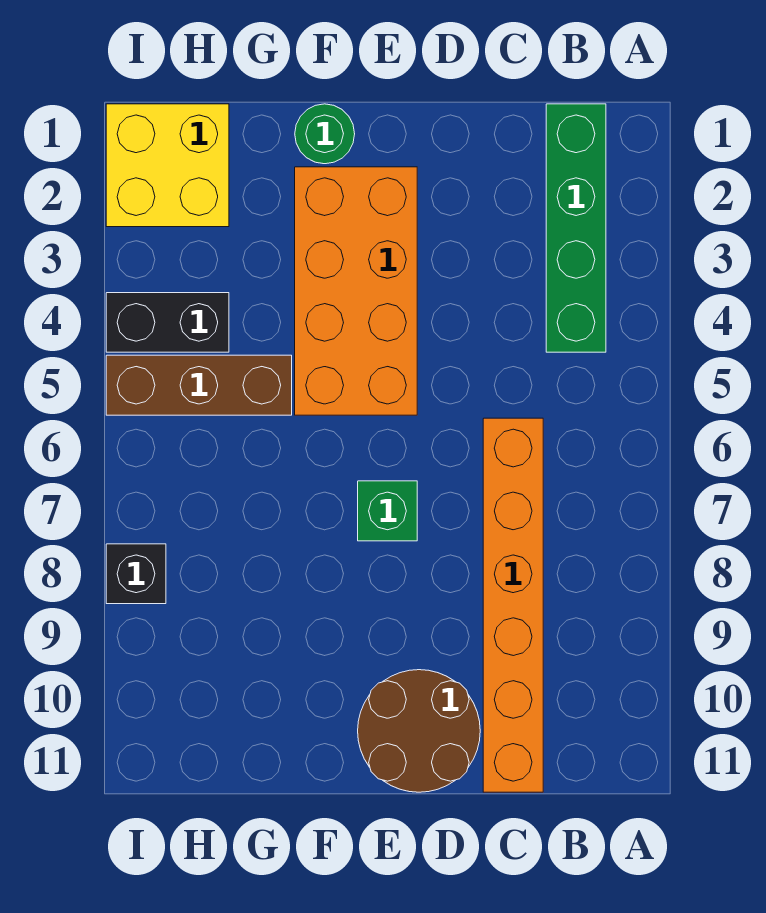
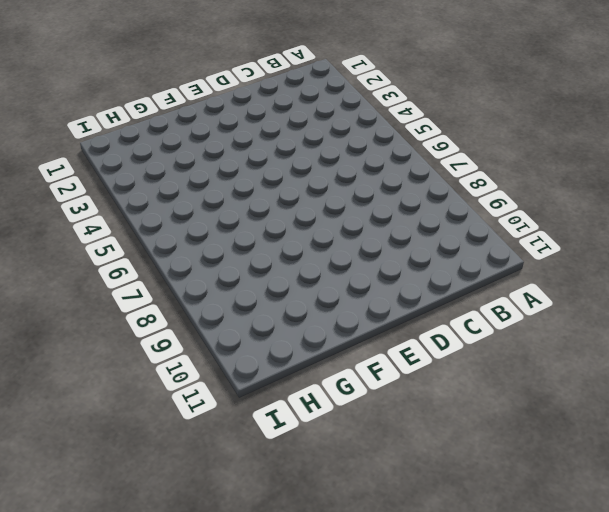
none -> green brick B1:B4 level 1
none -> orange brick C6:C11 level 1

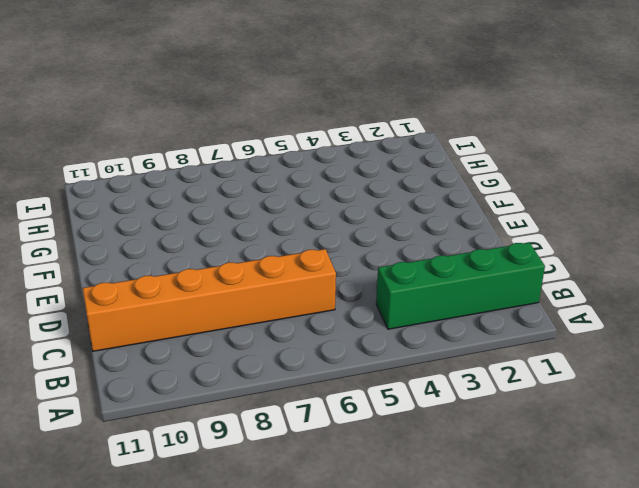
none -> brown round brick D10:E11 level 1
none -> orange brick E2:F5 level 1

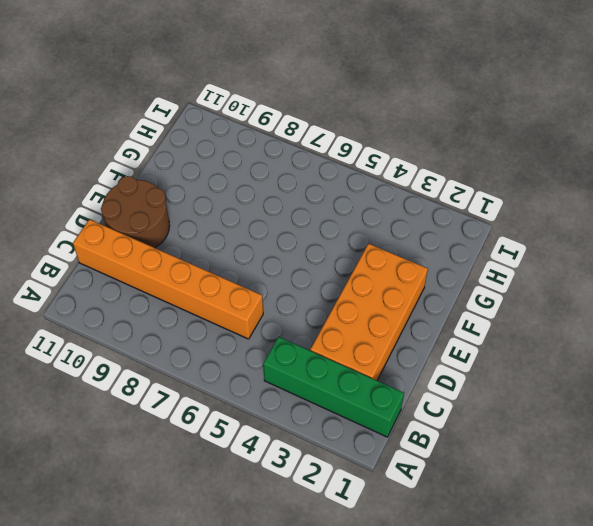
orange brick C2:F3 level 1 -> orange brick E2:F5 level 1
none -> green brick E7 level 1
none -> green round brick F1 level 1

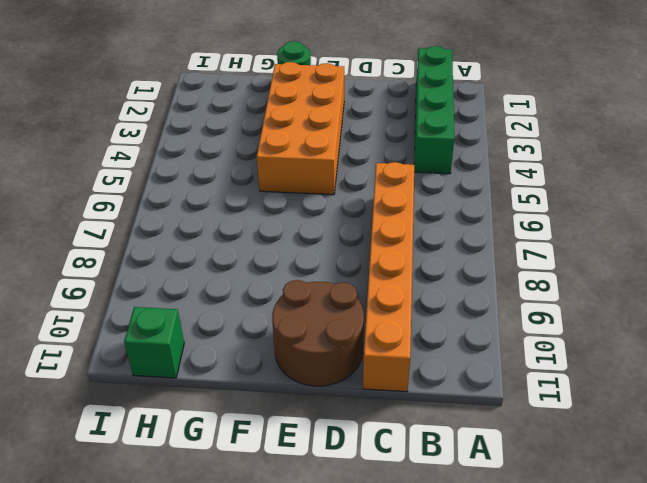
green brick H11 level 1 -> green brick E7 level 1
none -> brown brick G5:I5 level 1
none -> yellow brick H1:I2 level 1

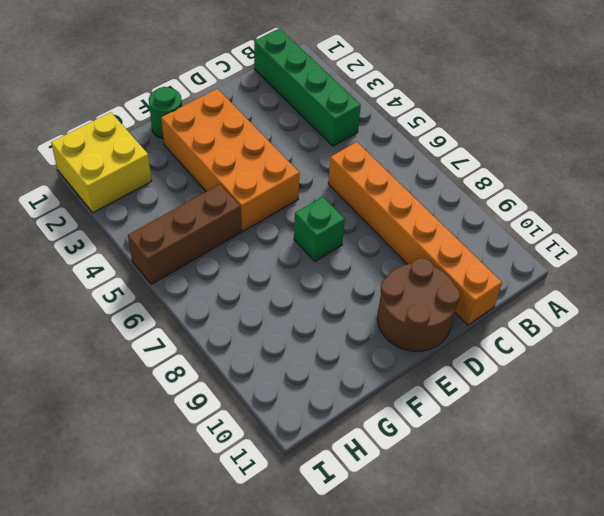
none -> black brick H4:I4 level 1
none -> black brick I8 level 1

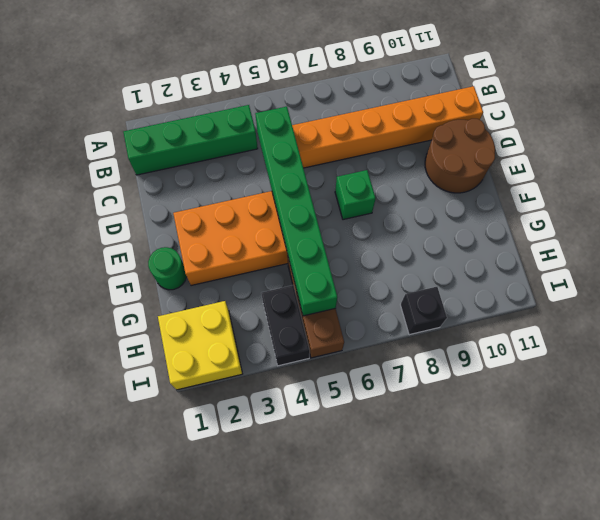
green brick C5:H5 level 2 -> none

